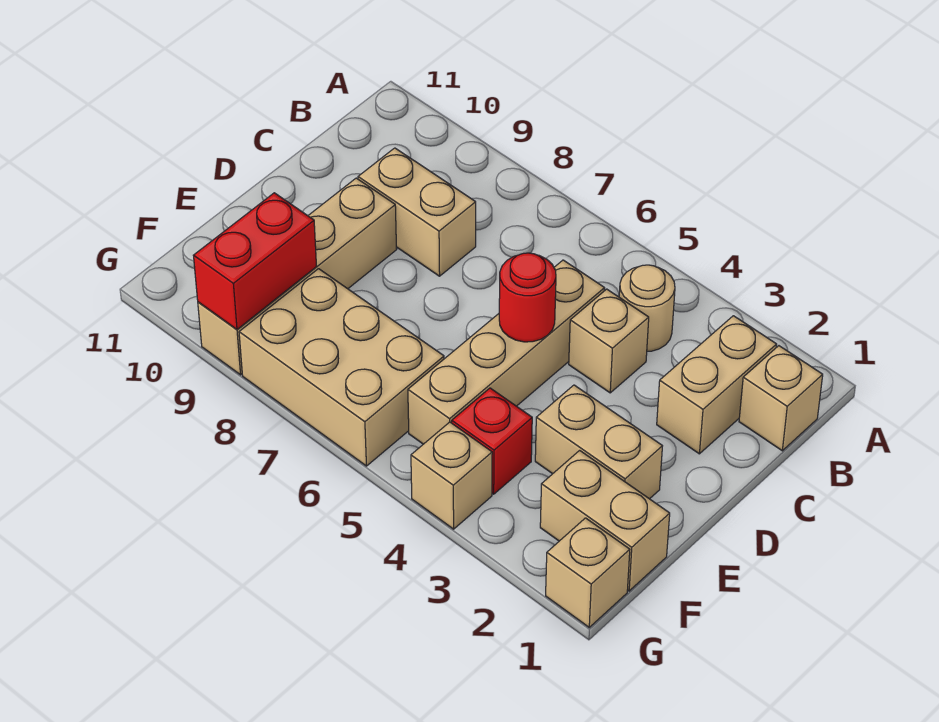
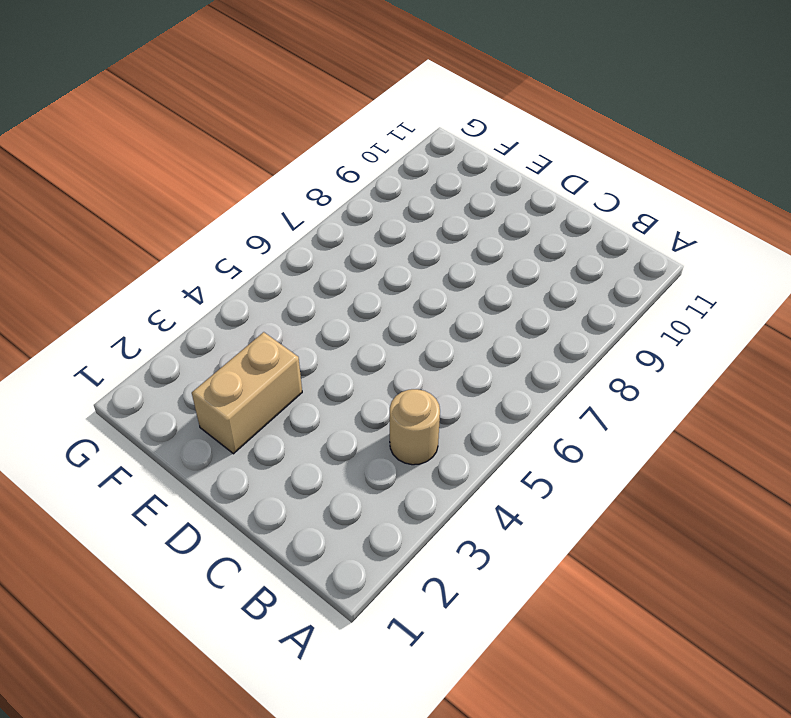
none -> tan brick B1 level 1
none -> tan brick B2:C2 level 1
none -> tan brick C4 level 1

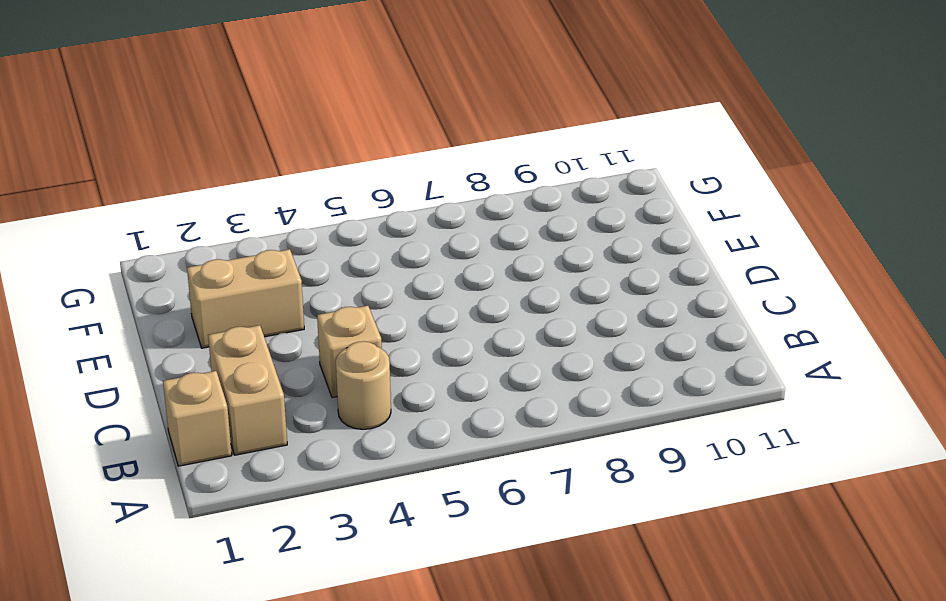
none -> tan brick C5:F5 level 1
none -> tan brick C8:C9 level 1
none -> tan brick D9:G9 level 1

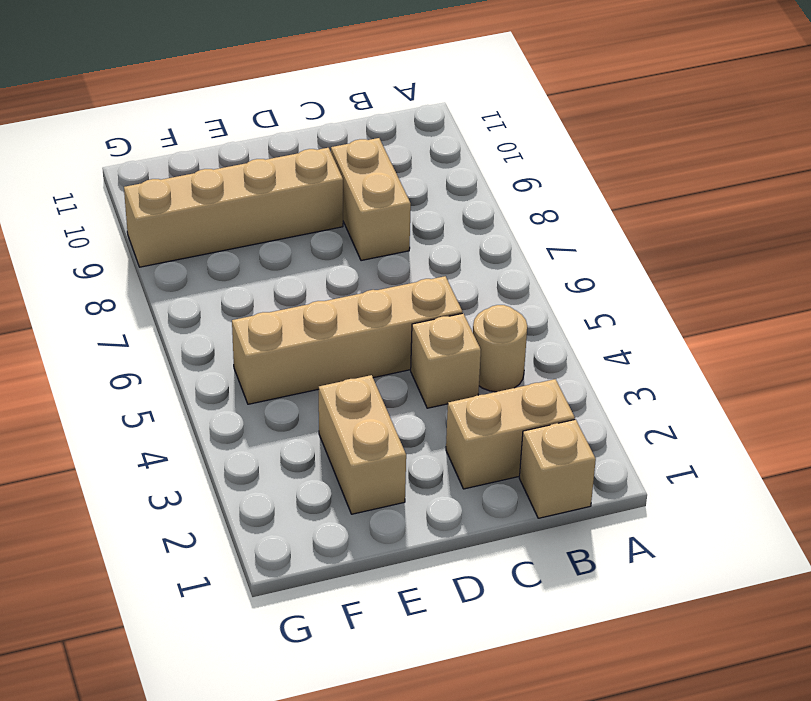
none -> tan brick F1:F2 level 1
none -> red brick F4 level 1
none -> tan brick F6:G8 level 1

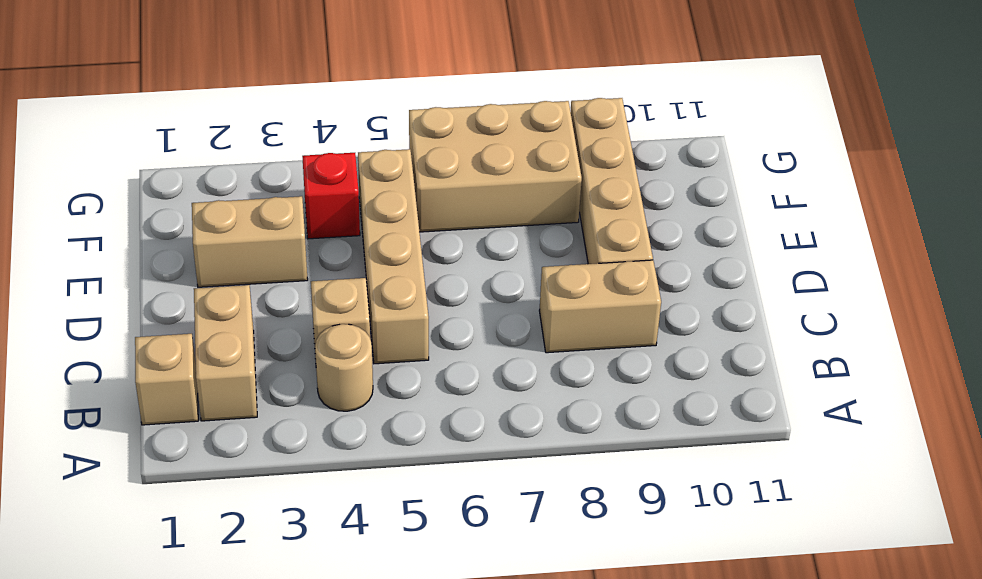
none -> tan brick F1:F2 level 1
none -> tan brick G1 level 1
none -> tan brick G4 level 1

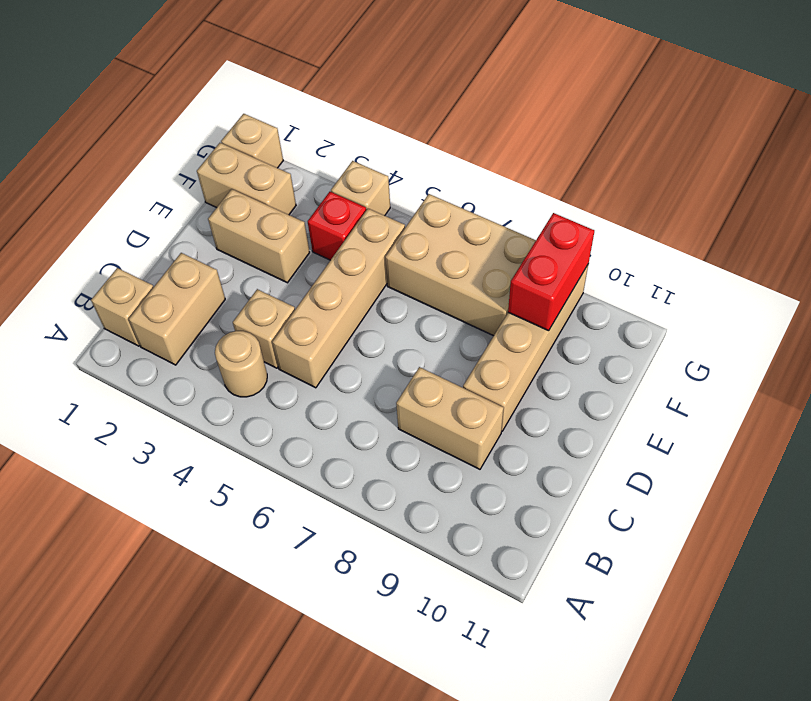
none -> red round brick D5 level 2

